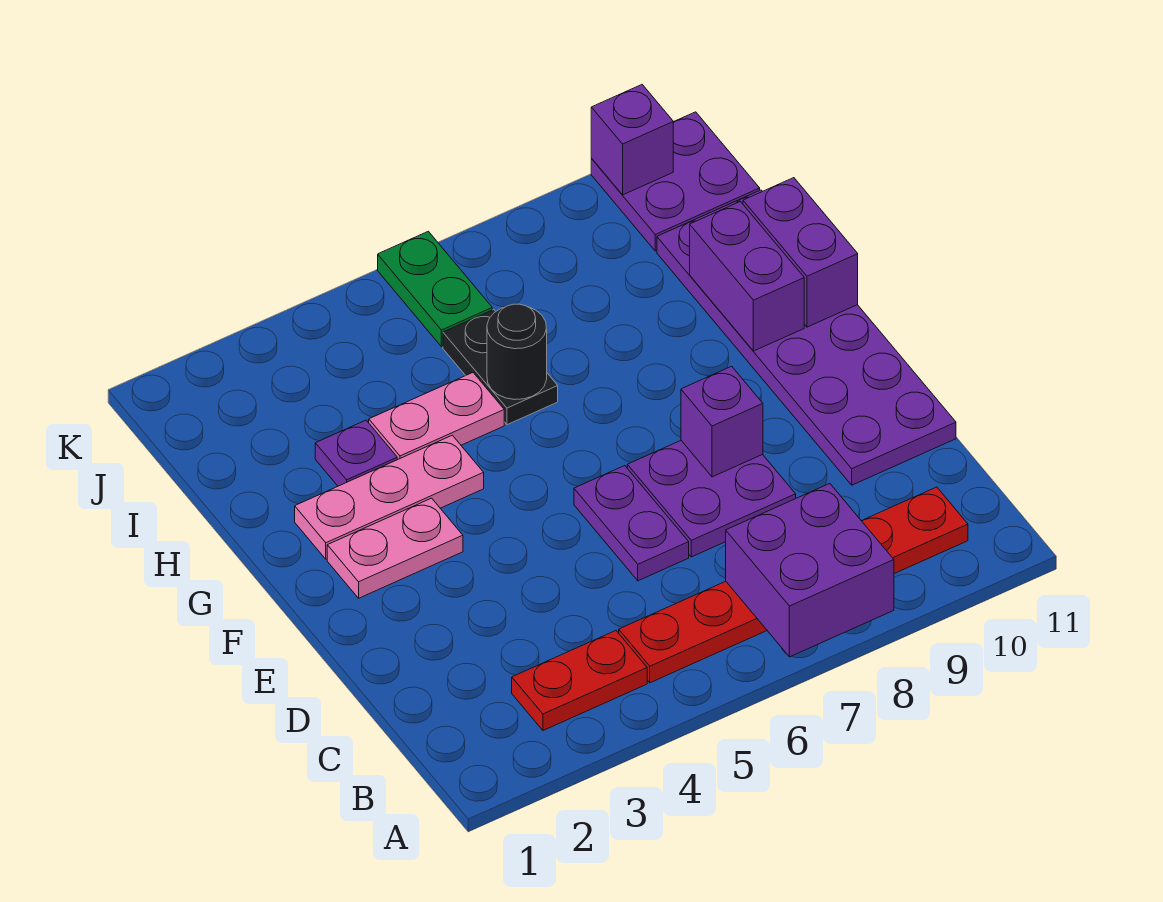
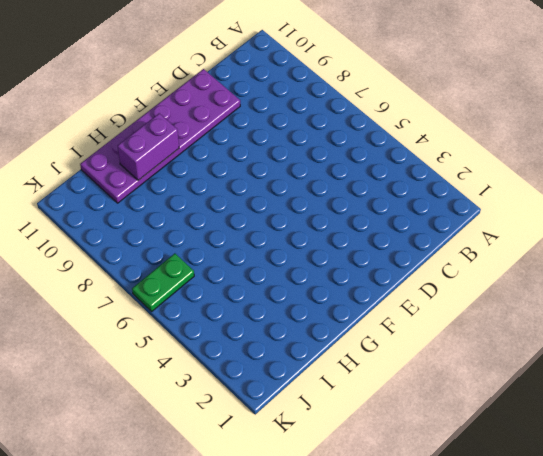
none -> red plate B3:B4 level 1
none -> red plate B5:B10 level 1
none -> purple plate D6:E6 level 1

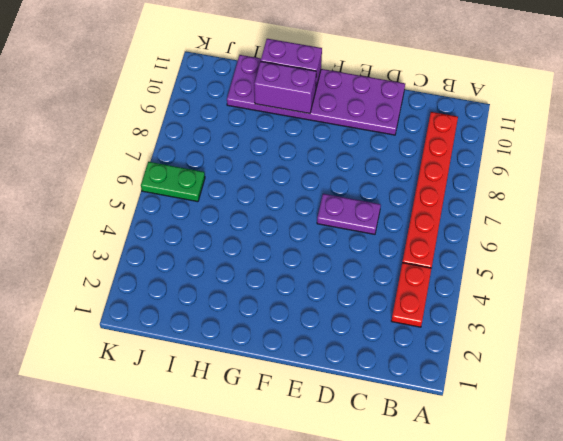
none -> purple plate D7:E8 level 1
none -> pink plate F2:F3 level 1
none -> pink plate G2:G4 level 1

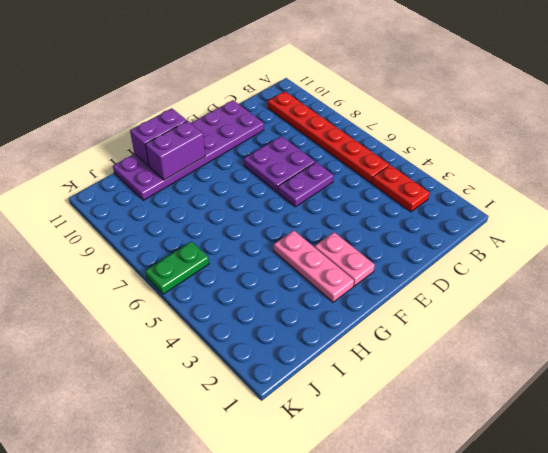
none -> purple plate H3 level 1
none -> pink plate H4:H5 level 1
none -> black plate H6:I6 level 1

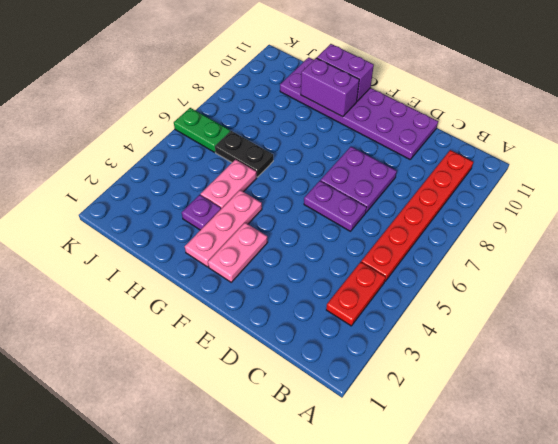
none -> purple plate J10:K11 level 1
none -> purple brick A7:B8 level 2
none -> purple brick E8 level 2

